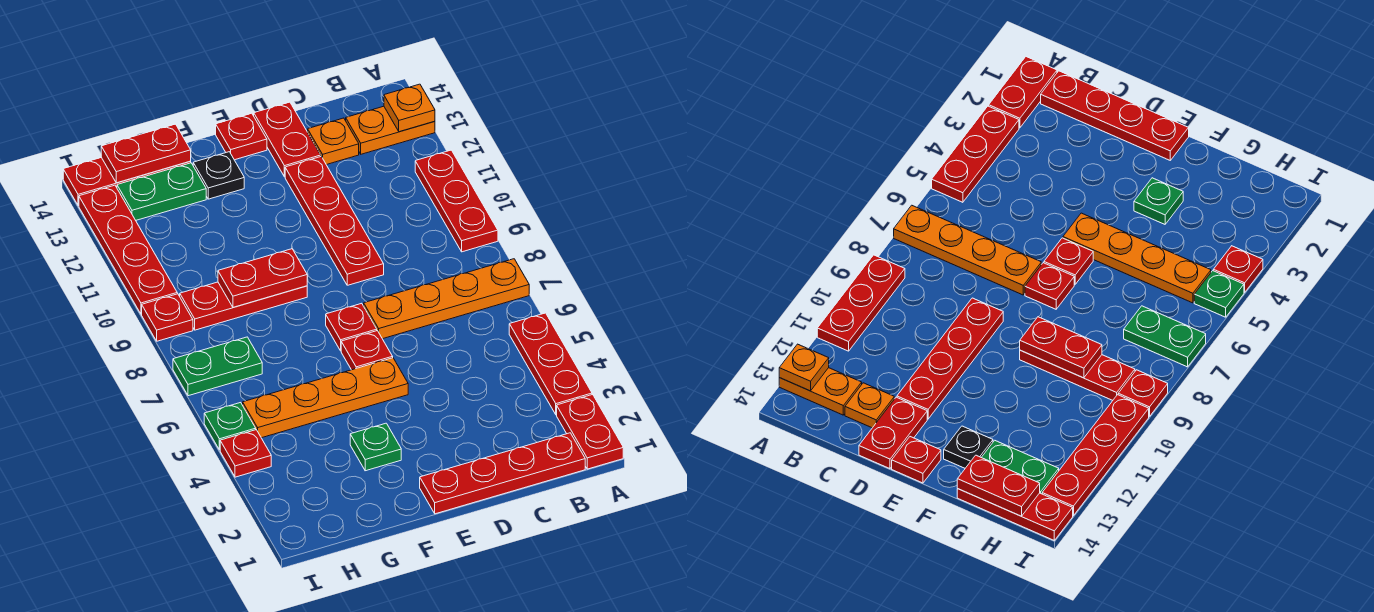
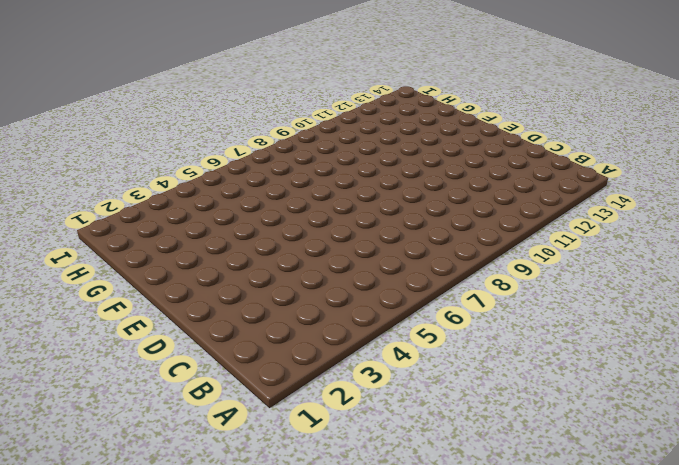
none -> red plate A1:A2 level 1
none -> red plate A3:A5 level 1
none -> orange plate A7:D7 level 1

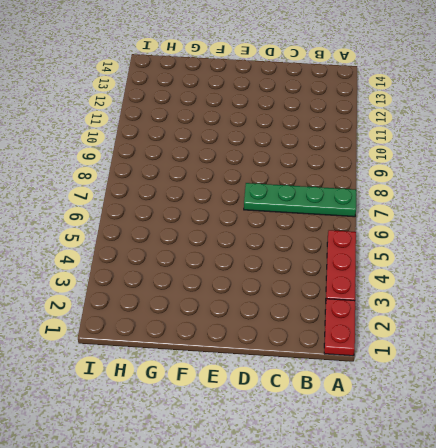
green plate A7:D7 level 1 -> orange plate A7:D7 level 1
none -> red plate A9:A11 level 1
none -> orange plate A13:B13 level 1
none -> red plate B1:E1 level 1

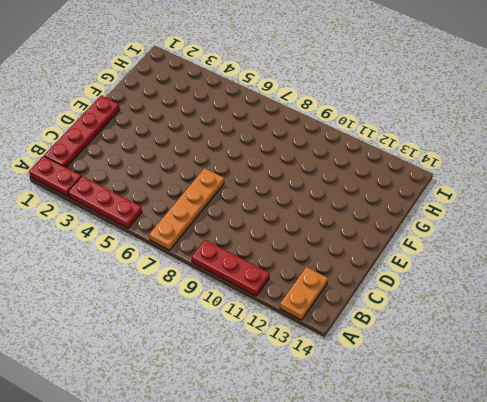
none -> orange plate C13 level 1
none -> red plate D9:D12 level 1
none -> red plate D13:D14 level 1

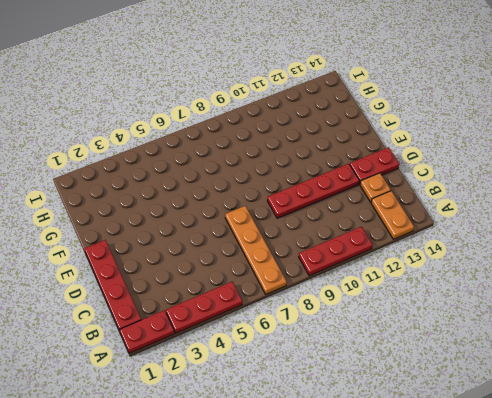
none -> orange plate E5:H5 level 1
none -> red plate E6 level 1
none -> red plate E7 level 1

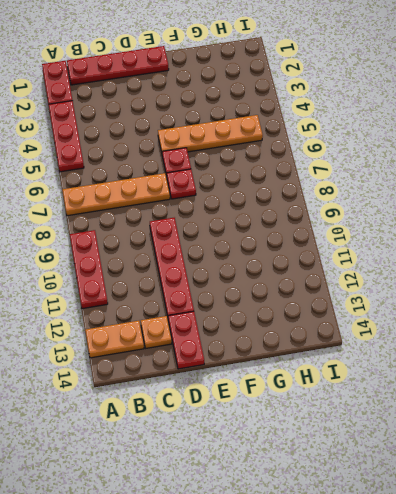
none -> red plate E14 level 1
none -> green plate F3 level 1
none -> red plate F9:H9 level 1

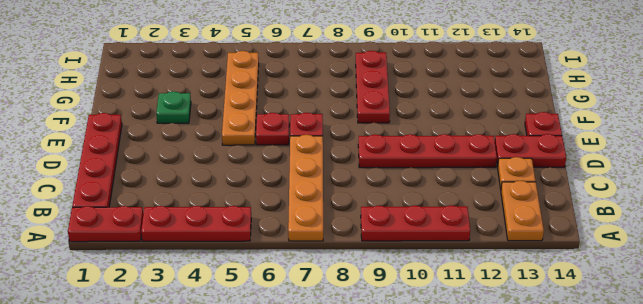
none -> black plate F13 level 1
none -> green plate G13:H13 level 1
none -> red plate G14:I14 level 1

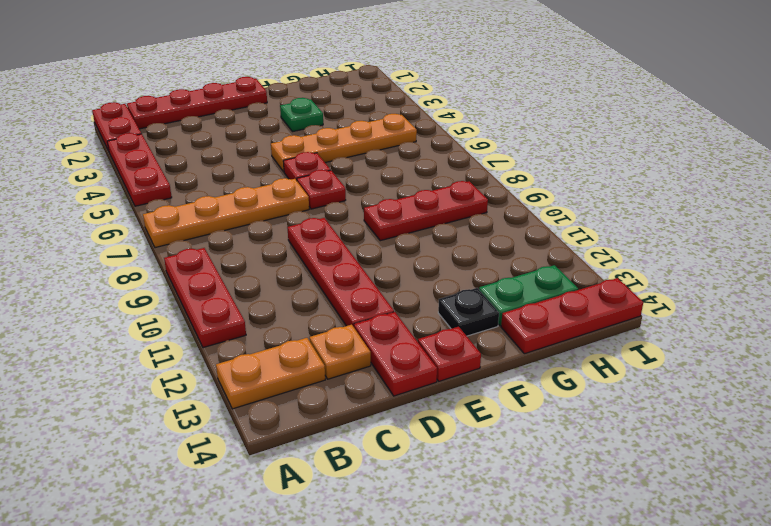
none -> green plate H7:I7 level 1
none -> red plate I4 level 1
none -> green plate I5 level 1

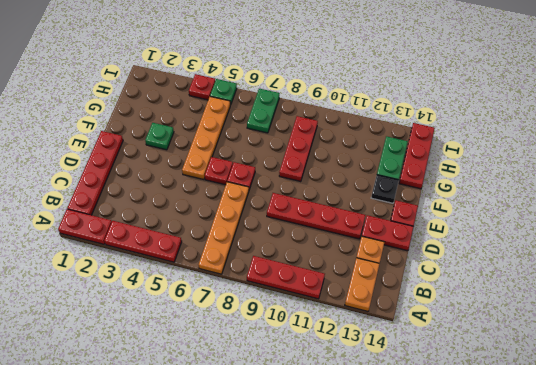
none -> red plate I9 level 1
none -> red plate I10:I13 level 1
none -> orange plate A13 level 2

